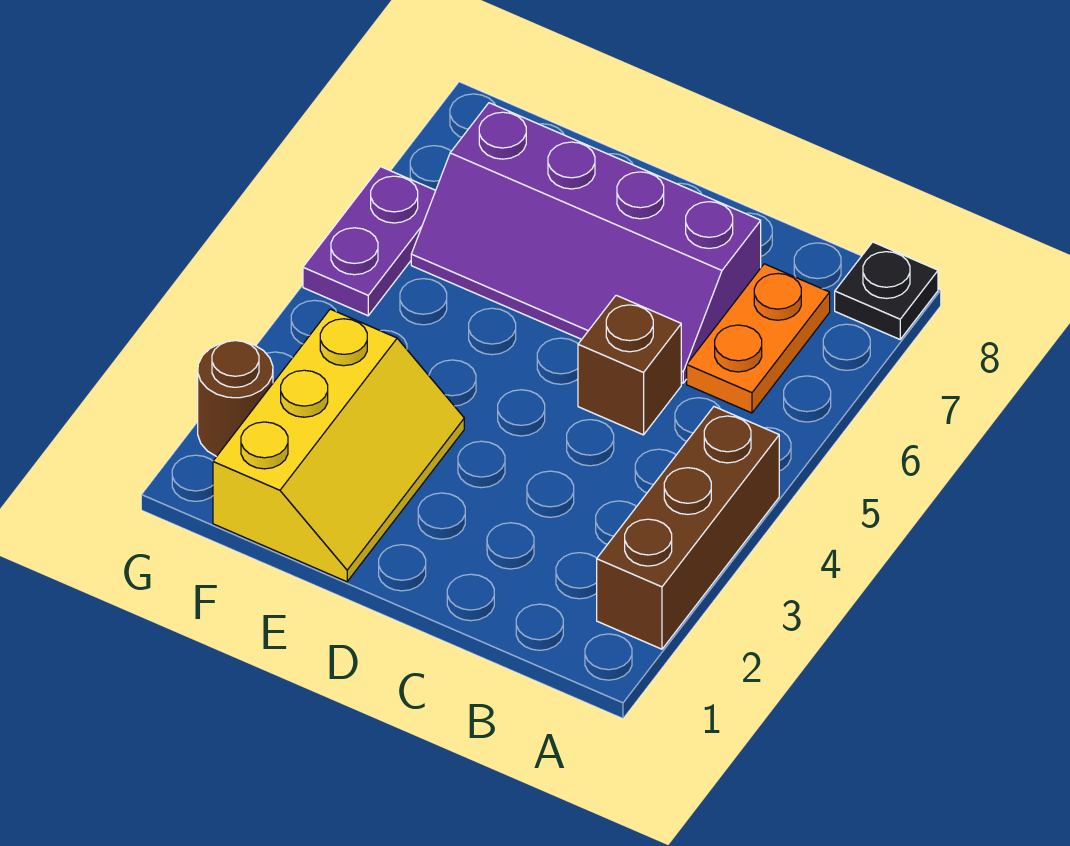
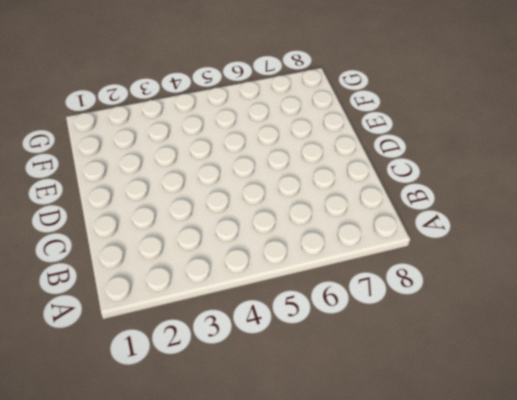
none -> brown brick A2:A4 level 1
none -> black plate A8 level 1

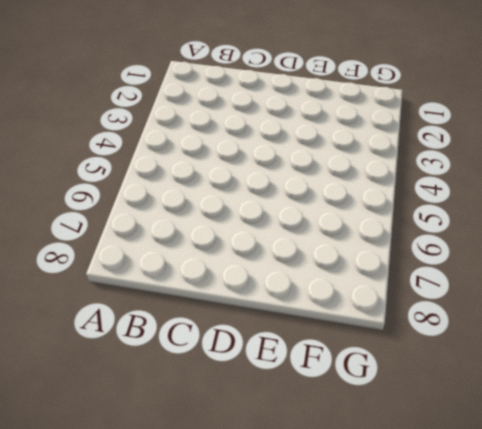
none -> brown brick A2:A4 level 1
none -> black plate A8 level 1

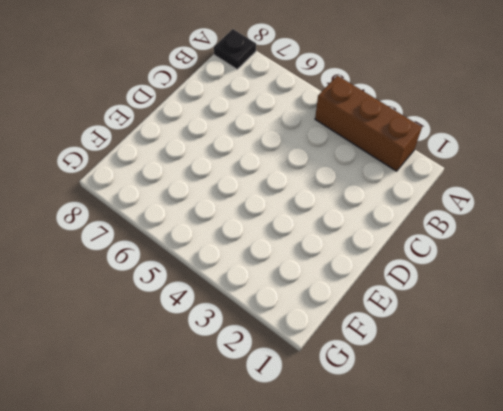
none -> orange plate B6:B7 level 1
none -> brown brick C5 level 1

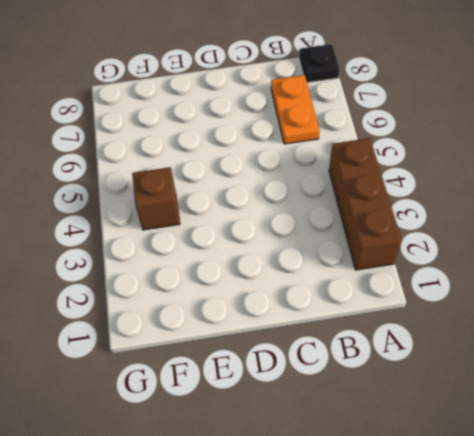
brown brick F4 level 1 -> brown brick C5 level 1
none -> purple slope C6:F7 level 1 top 7
none -> yellow slope E1:F3 level 1 top F

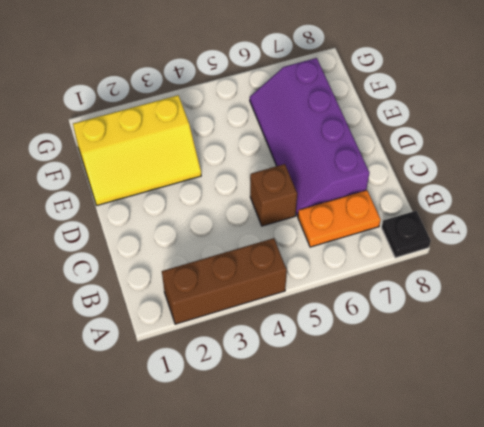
none -> brown round brick G2 level 1
none -> purple plate G5:G6 level 1

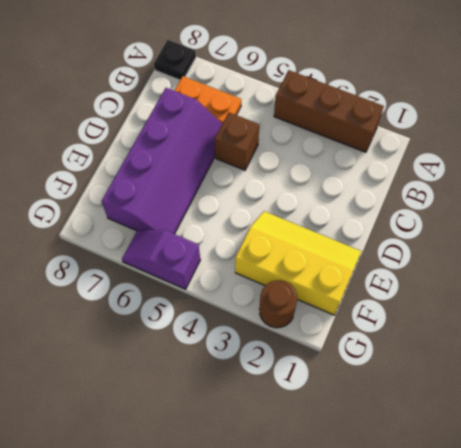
purple slope G5:G6 level 1 top 5 -> purple plate G5:G6 level 1

